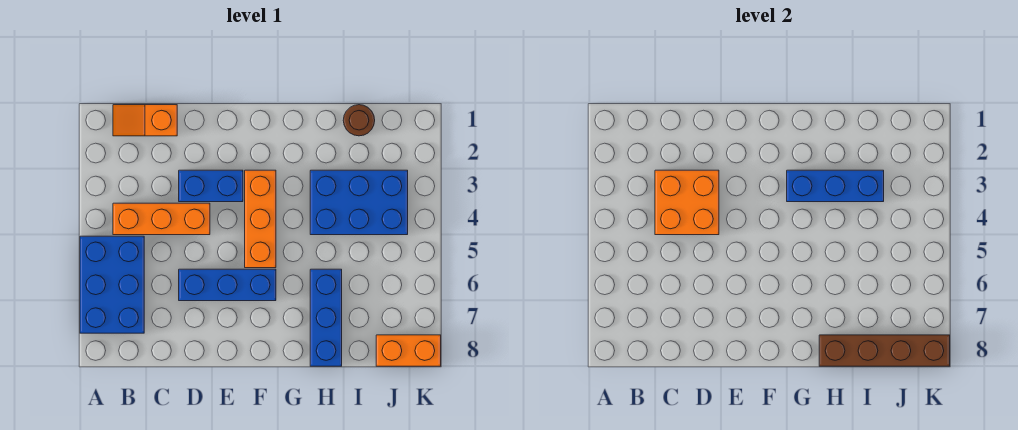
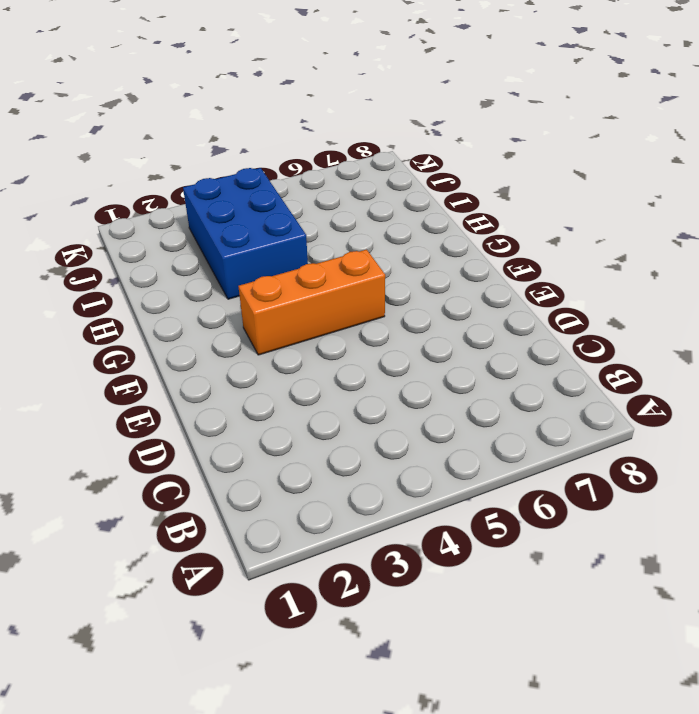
none -> blue brick A5:B7 level 1
none -> orange slope B1:C1 level 1 top C
none -> orange brick B4:D4 level 1

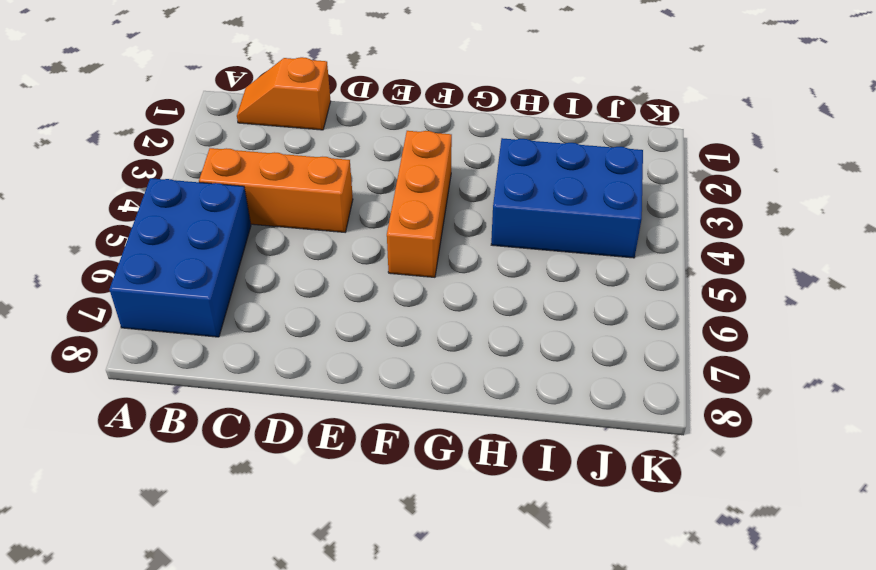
none -> blue brick D3:E3 level 1
none -> blue brick D6:F6 level 1
none -> blue brick H6:H8 level 1

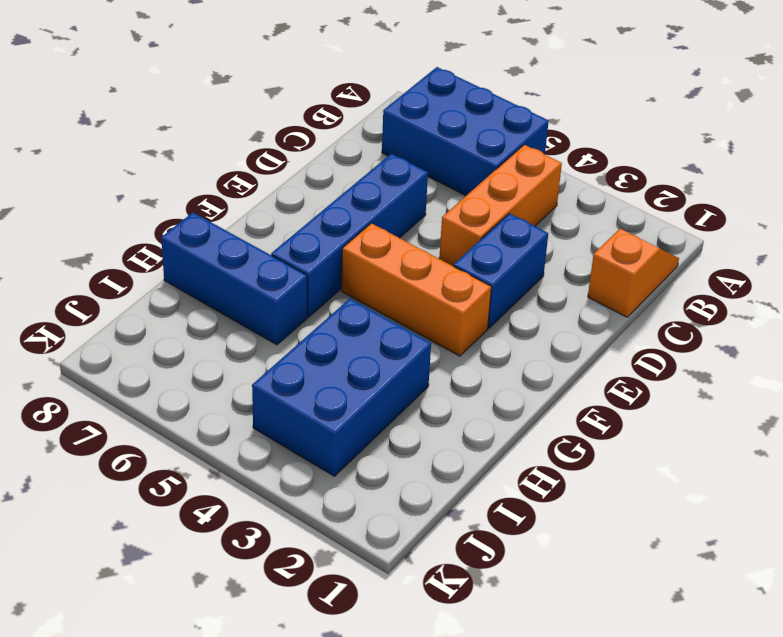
blue brick D6:G6 level 1 -> blue brick D6:F6 level 1
none -> brown round brick I1 level 1
none -> orange brick J8:K8 level 1
none -> orange brick C3:D4 level 2

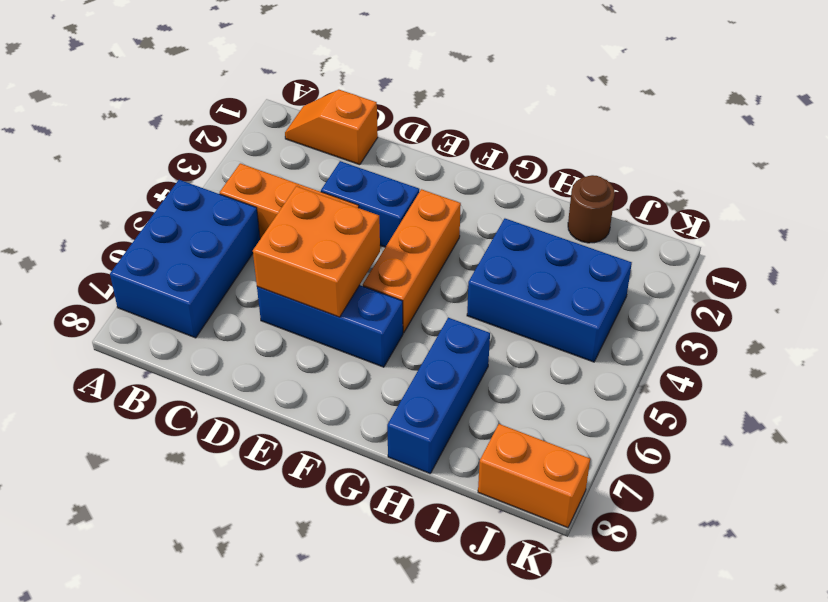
orange brick D5:E6 level 2 -> orange brick C3:D4 level 2
none -> blue brick G3:I3 level 2
none -> brown brick H8:K8 level 2

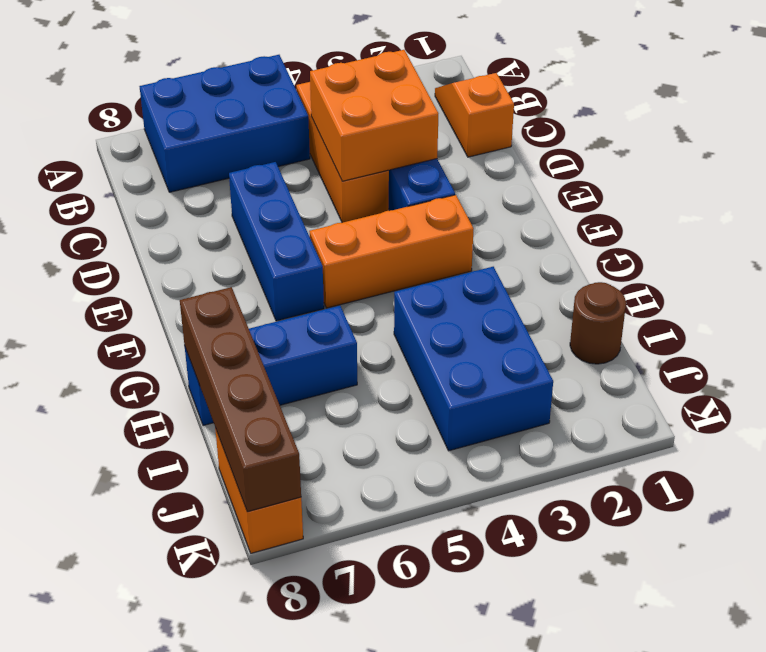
none -> blue brick G3:I3 level 2

